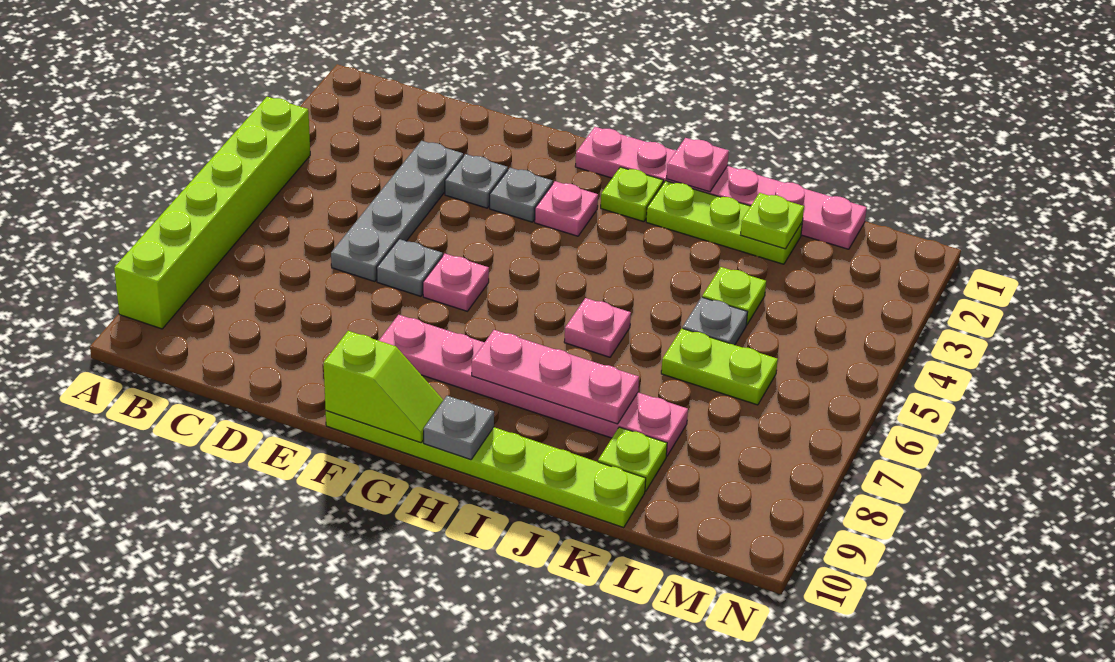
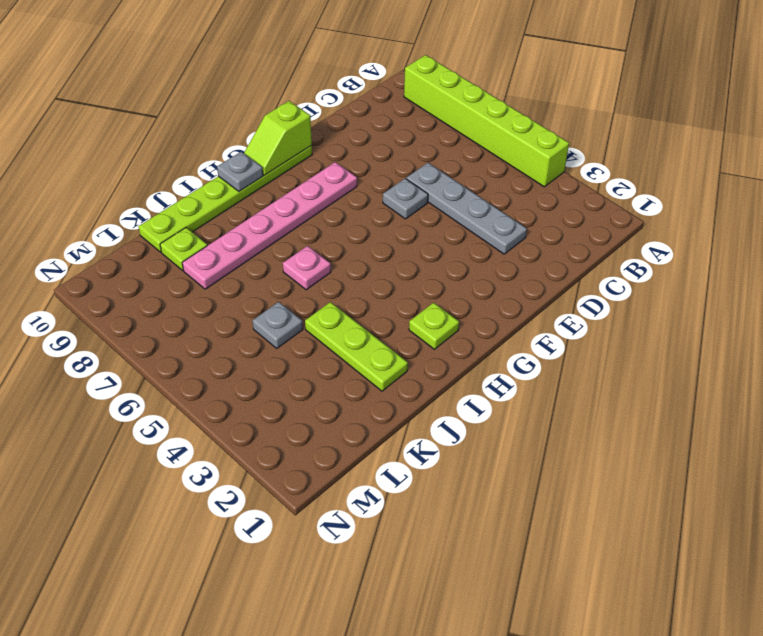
lime plate J2:J4 level 1 -> lime plate I2:K2 level 1
none -> grey plate E3 level 1
none -> grey plate F3 level 1
none -> pink plate F6 level 1

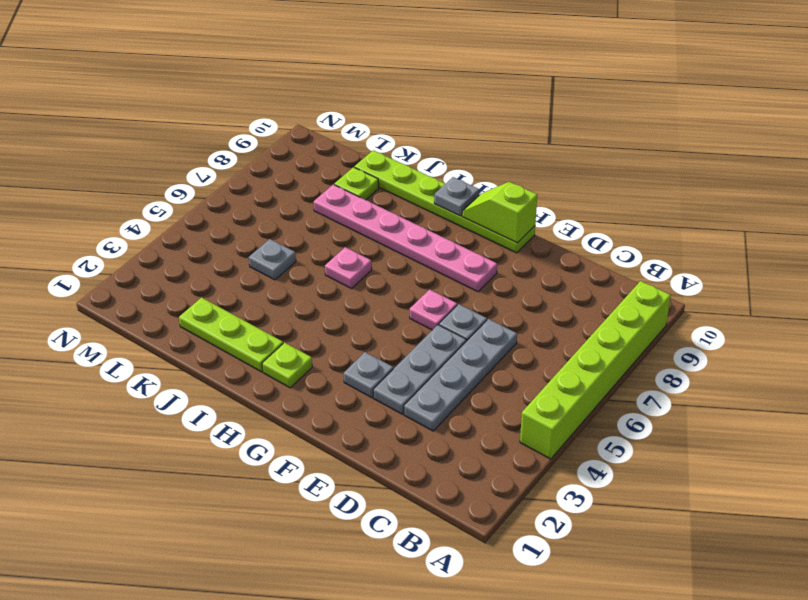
grey plate E3:E5 level 1 -> grey plate E3 level 1
none -> pink plate G1:L1 level 1
none -> pink plate G3 level 1
none -> lime plate K4 level 1

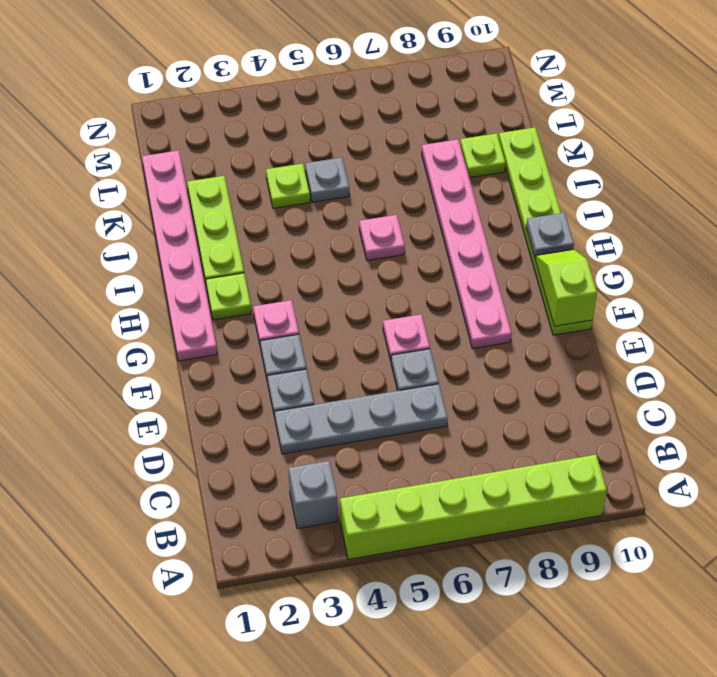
grey brick B3 level 1 -> none
none -> lime plate K6:L6 level 1
none -> pink plate H8:J8 level 2
none -> pink plate I1 level 2

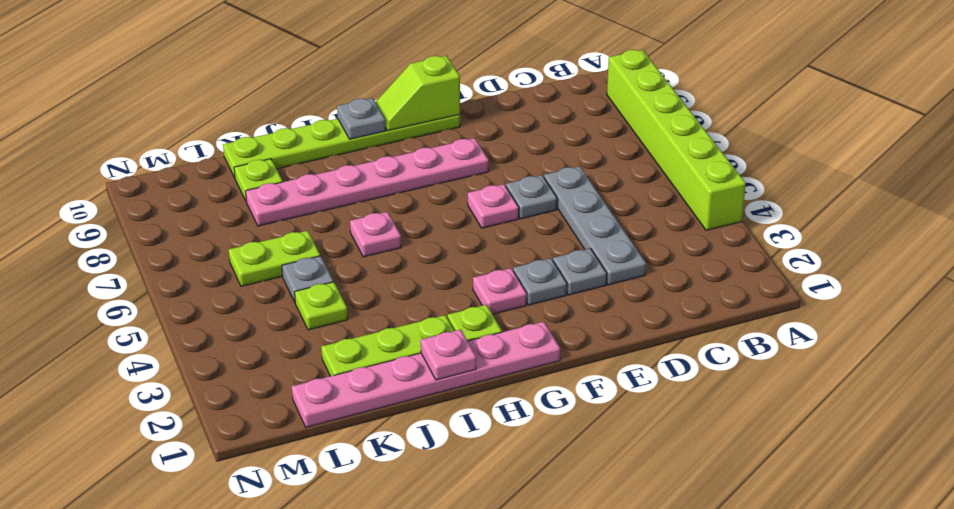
none -> pink plate H8:J8 level 2
none -> lime plate K2 level 2

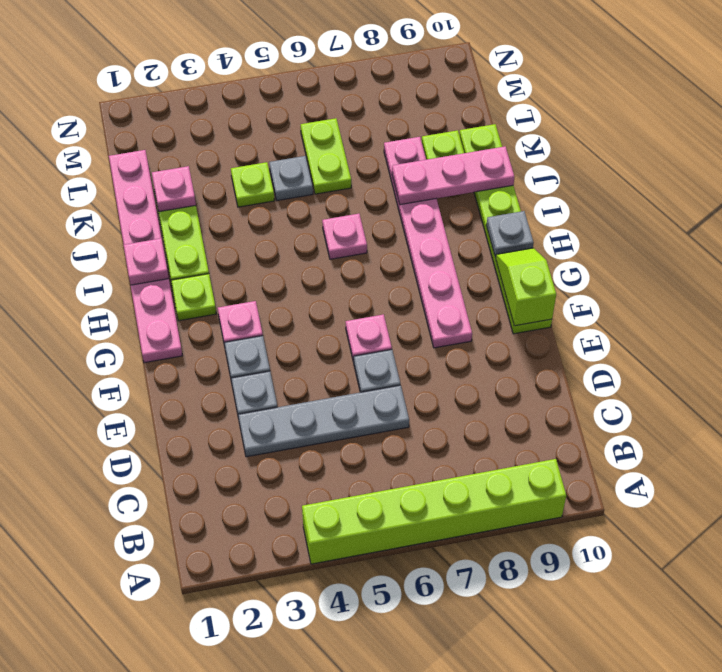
pink plate J8:J10 level 2 -> pink plate H8:J8 level 2
pink plate K2 level 2 -> lime plate K2 level 2

